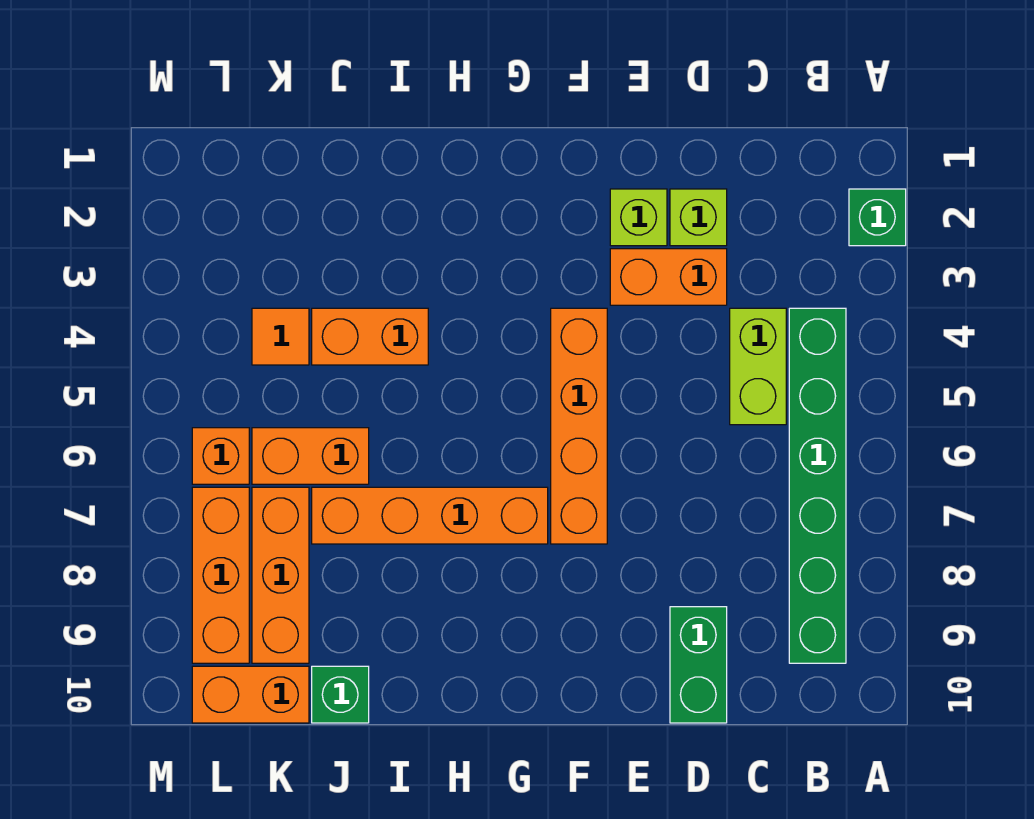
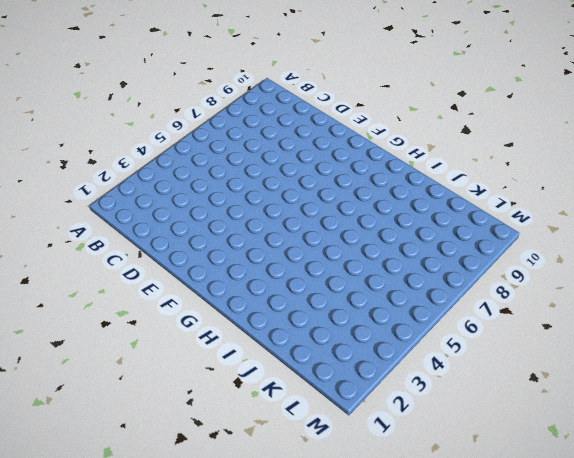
none -> green brick A2 level 1
none -> green brick B4:B9 level 1
none -> lime brick C4:C5 level 1

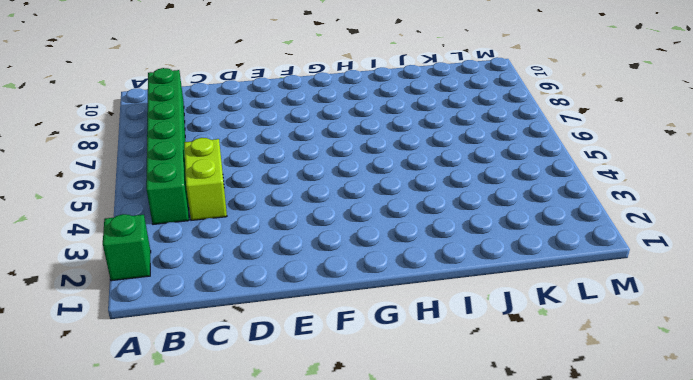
none -> lime brick D2 level 1
none -> orange brick D3:E3 level 1
none -> green brick D9:D10 level 1

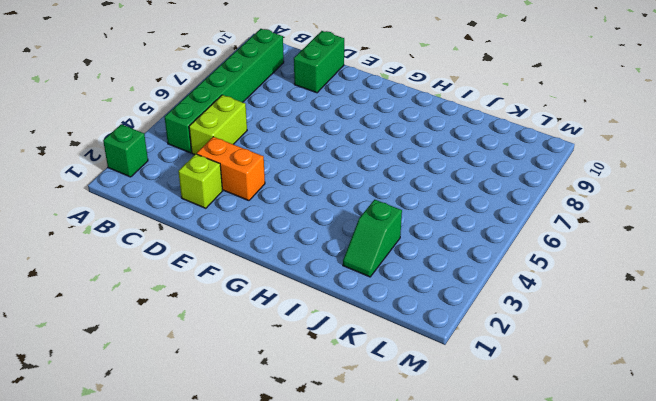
green slope J2:J3 level 1 top 3 -> none
none -> lime brick E2 level 1
none -> orange brick F4:F7 level 1
none -> orange brick G7:J7 level 1

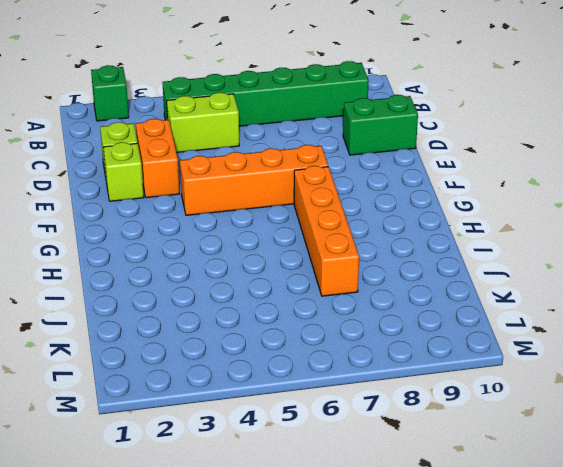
none -> orange brick I4:J4 level 1
none -> orange brick J6:K6 level 1
none -> green brick J10 level 1

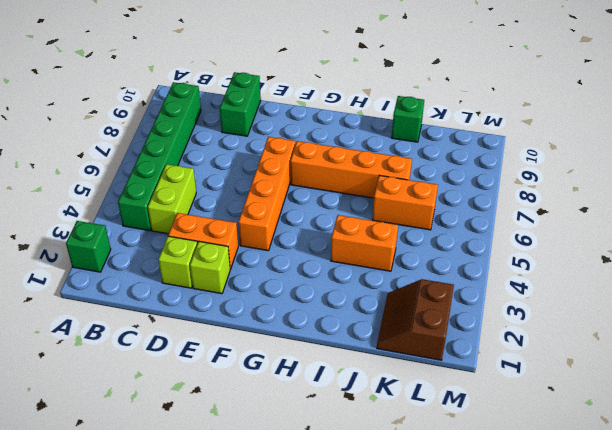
brown slope K1:L2 level 1 top L -> none
none -> orange tile K4 level 1
none -> orange brick K7:K9 level 1
none -> orange brick K10:L10 level 1

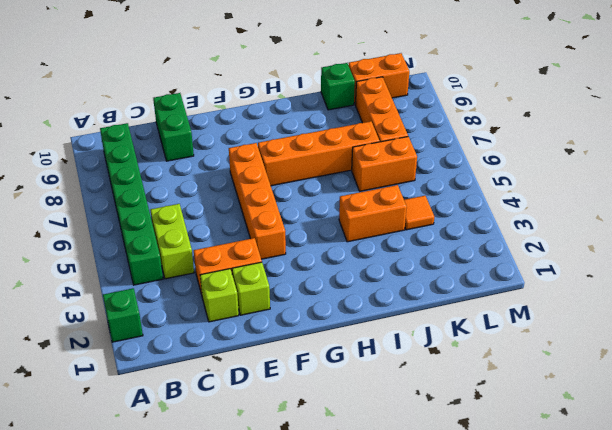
none -> orange brick L6 level 1
none -> orange brick L7:L9 level 1

